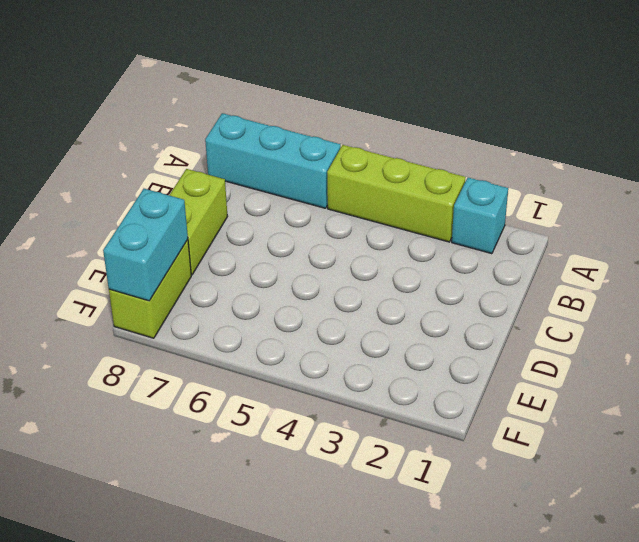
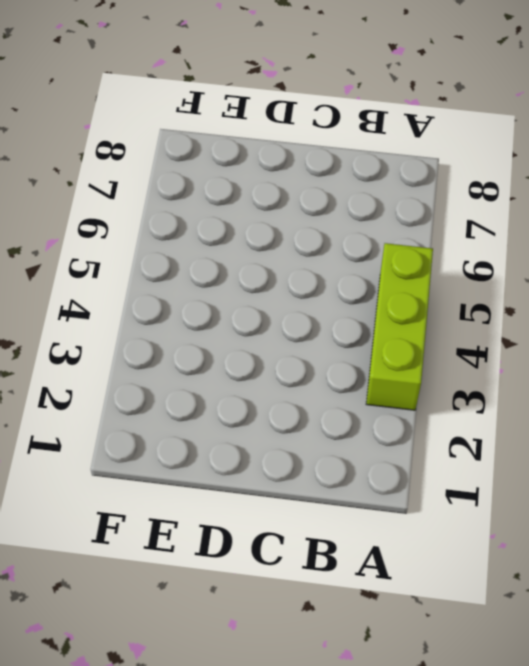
none -> cyan brick A2 level 1
none -> cyan brick A6:A8 level 1

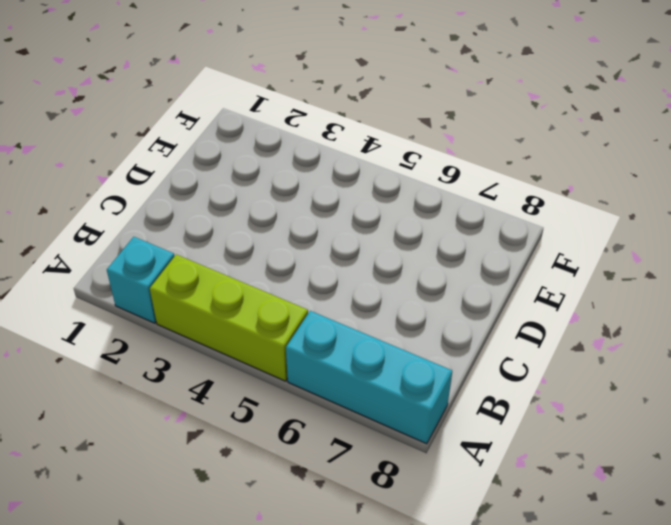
none -> lime brick C8:D8 level 1
none -> lime brick E8:F8 level 1

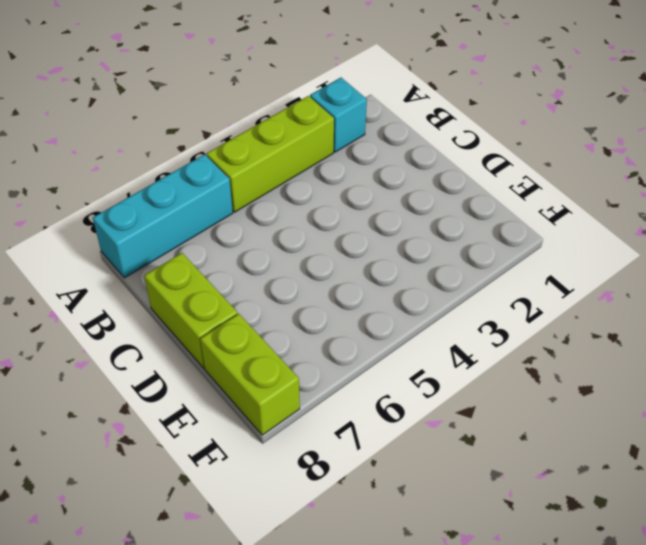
none -> cyan brick E8:F8 level 2

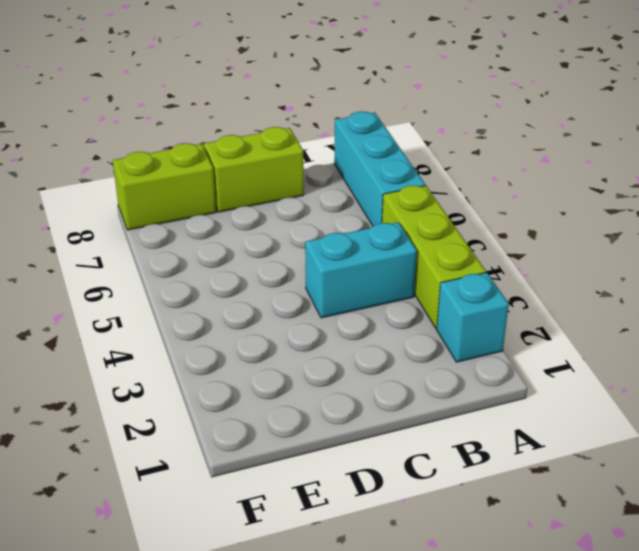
cyan brick B4:C4 level 1 -> cyan brick E8:F8 level 2

